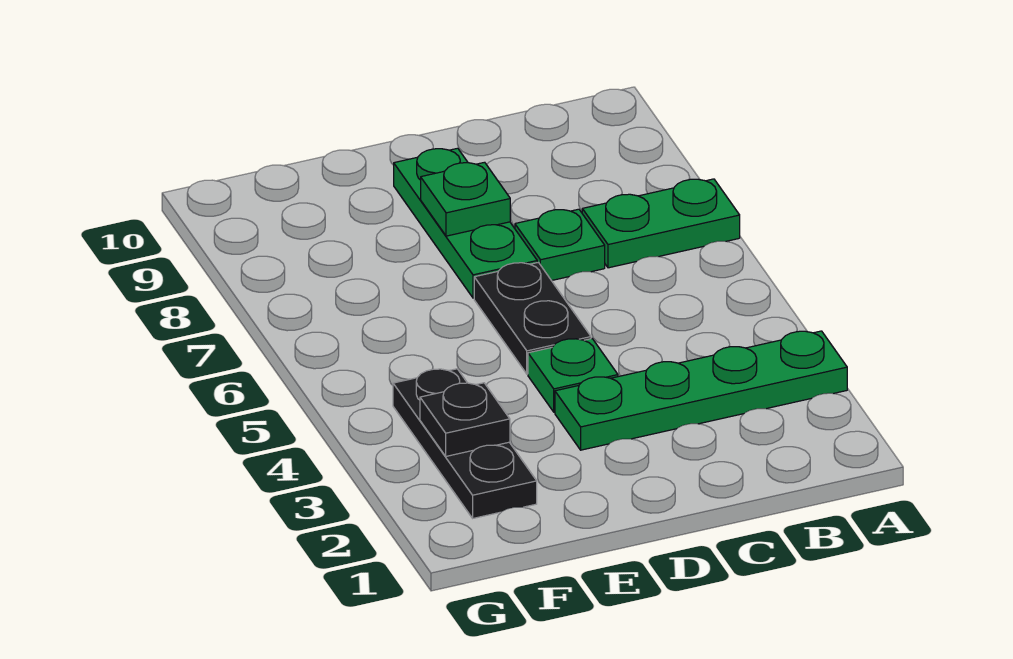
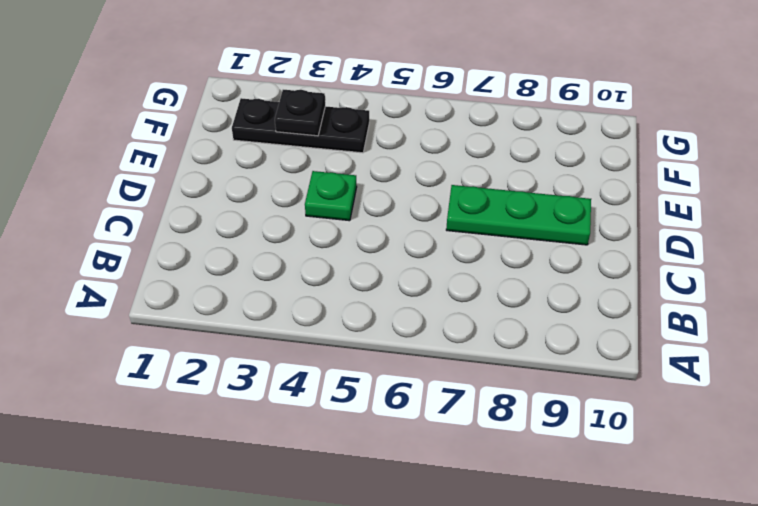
none -> green plate A3:D3 level 1
none -> green plate A7:B7 level 1

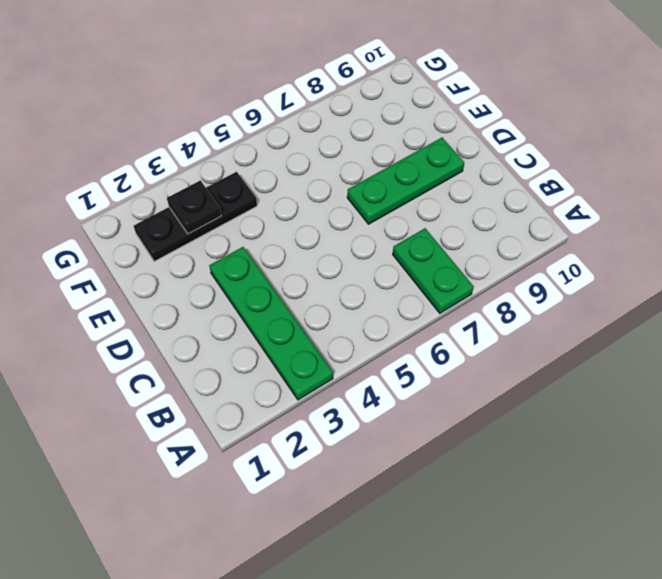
none -> green plate C7 level 1
none -> green plate D4 level 1

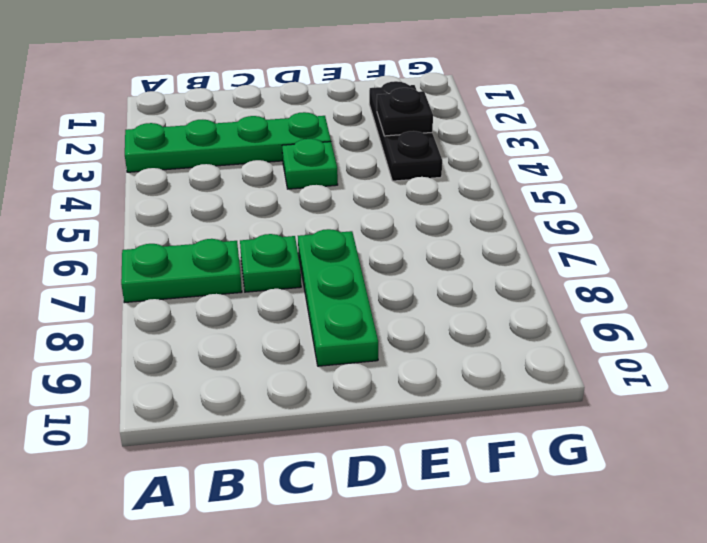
none -> black plate D5:D6 level 1
none -> green plate D8 level 2

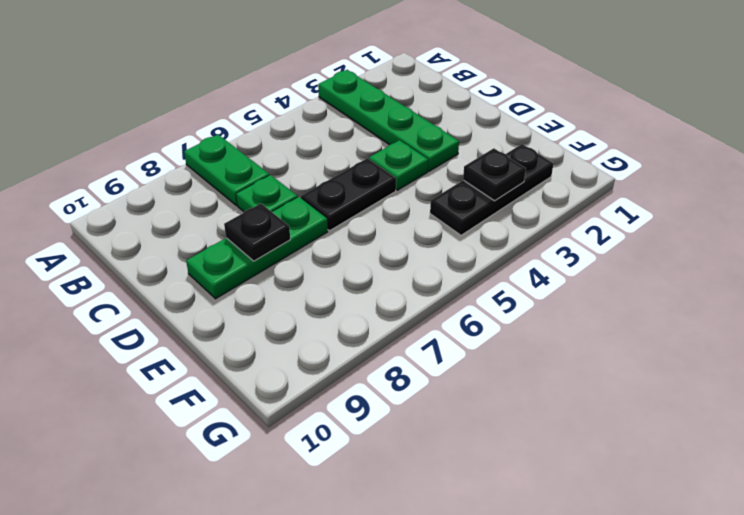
black plate D8 level 2 -> green plate D8 level 2

